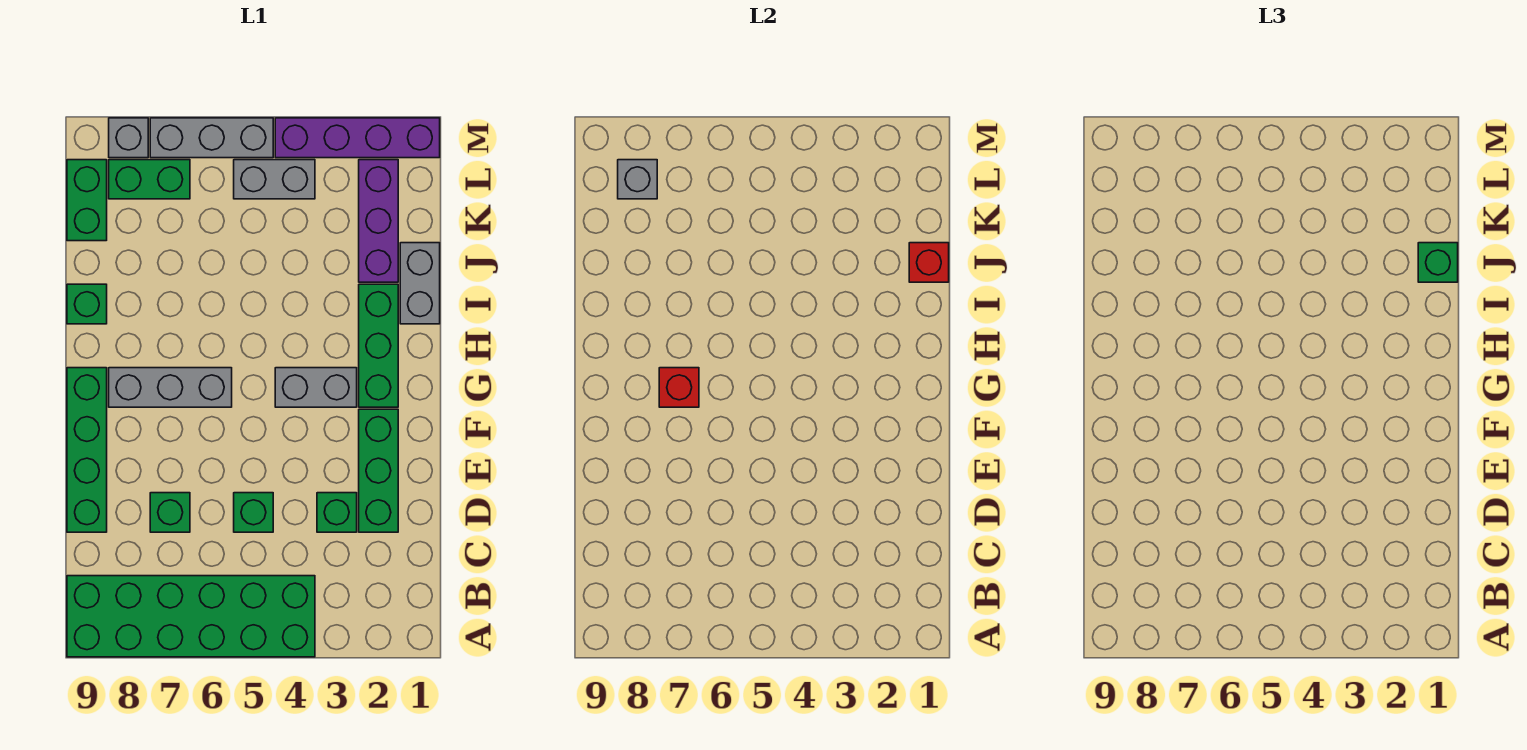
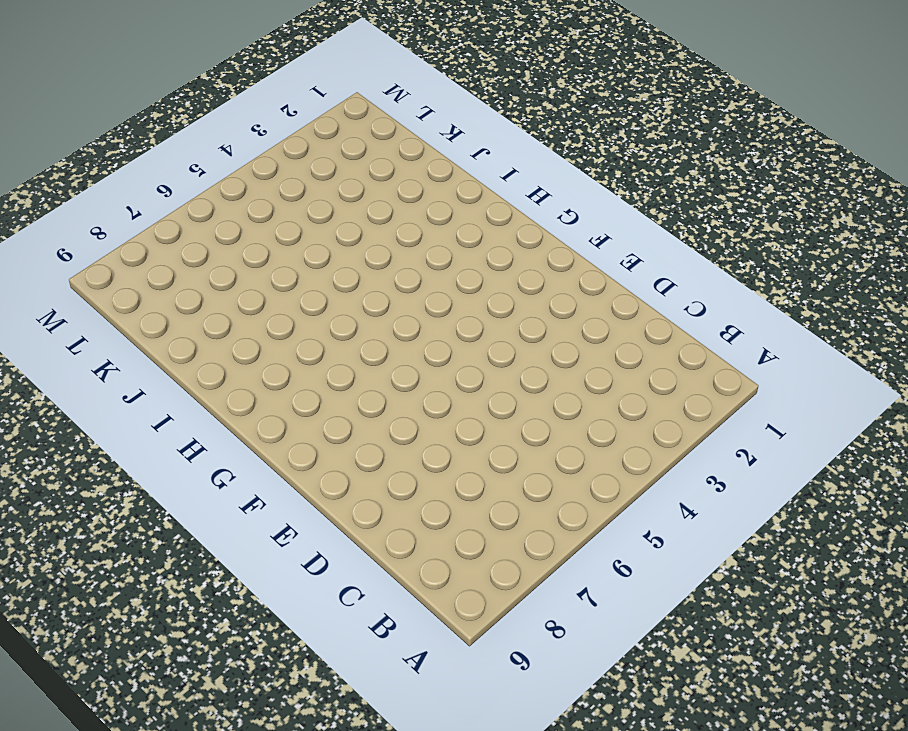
none -> green brick A4:B9 level 1
none -> green brick D2:F2 level 1
none -> green brick D3 level 1

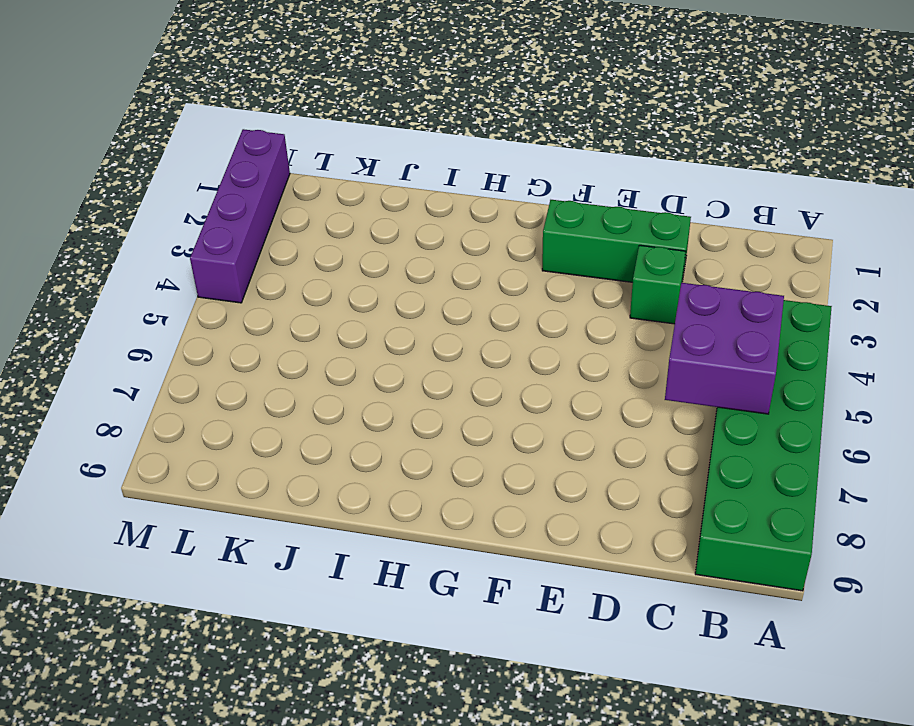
purple brick B5:C6 level 2 -> none
none -> green brick D5 level 1
none -> green brick D7 level 1
none -> green brick D9:G9 level 1

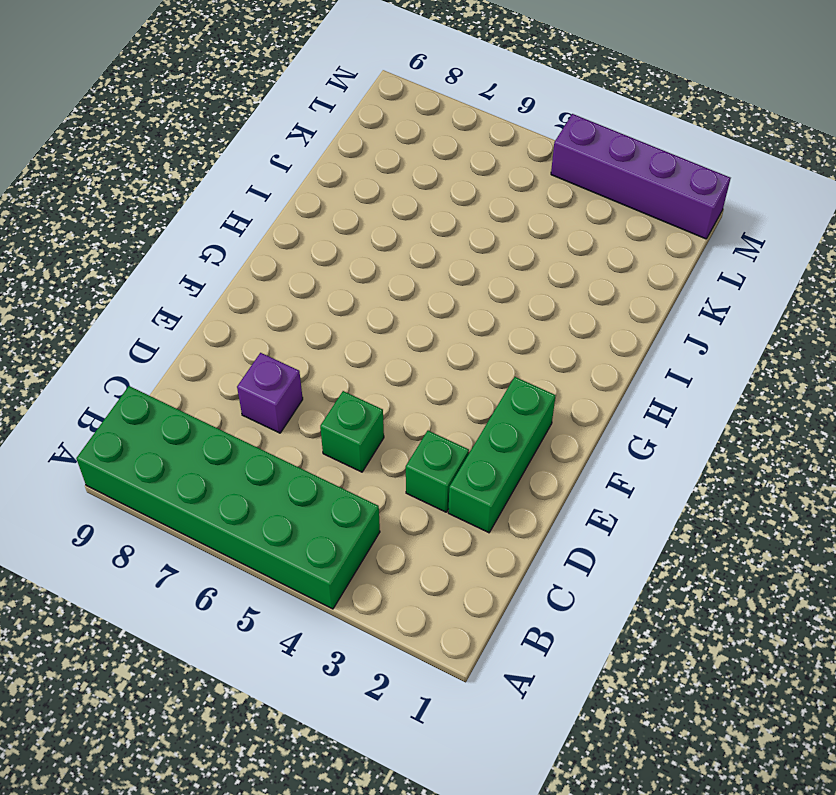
purple brick D7 level 1 -> green brick D7 level 1
none -> green brick D9:G9 level 1
none -> green brick G2:I2 level 1
none -> grey brick G3:G4 level 1

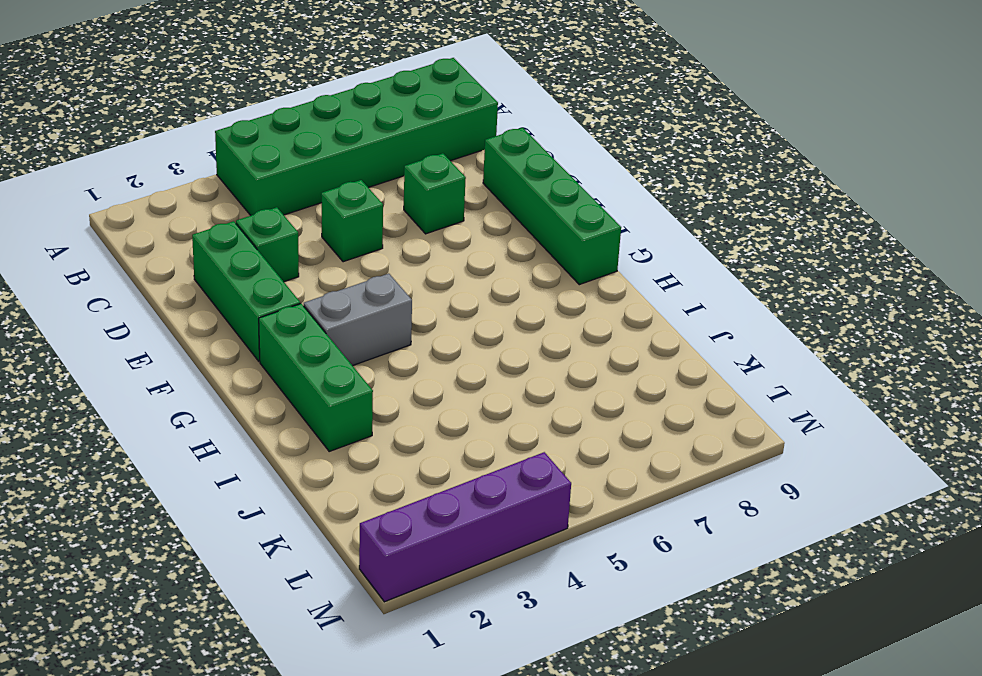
none -> grey brick G6:G8 level 1
none -> grey brick I1:J1 level 1
none -> green brick I9 level 1

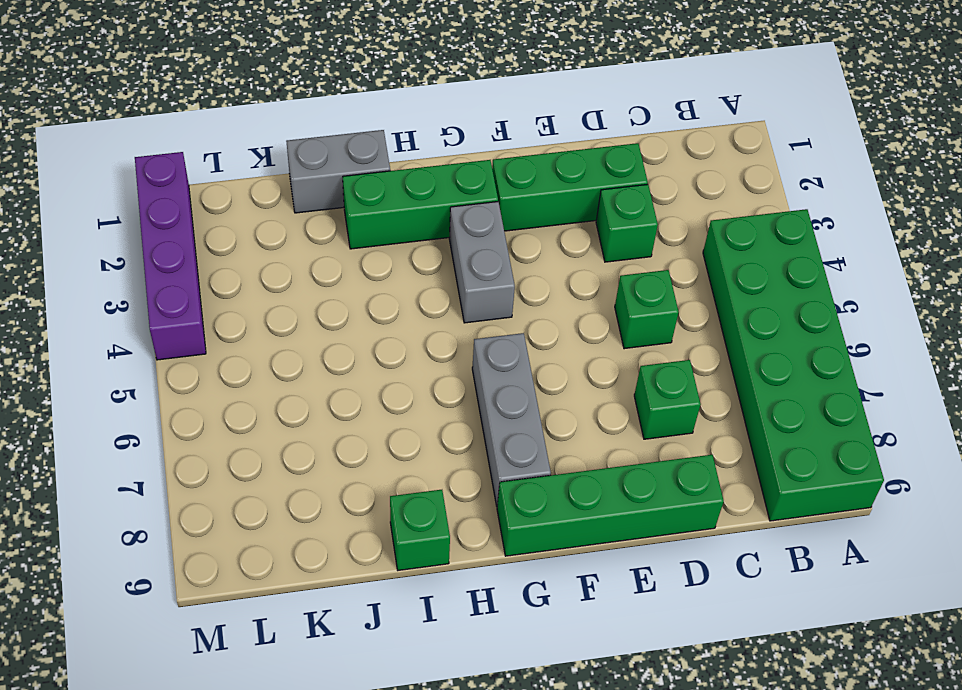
none -> purple brick J2:L2 level 1
none -> green brick K9:L9 level 1
none -> grey brick L4:L5 level 1

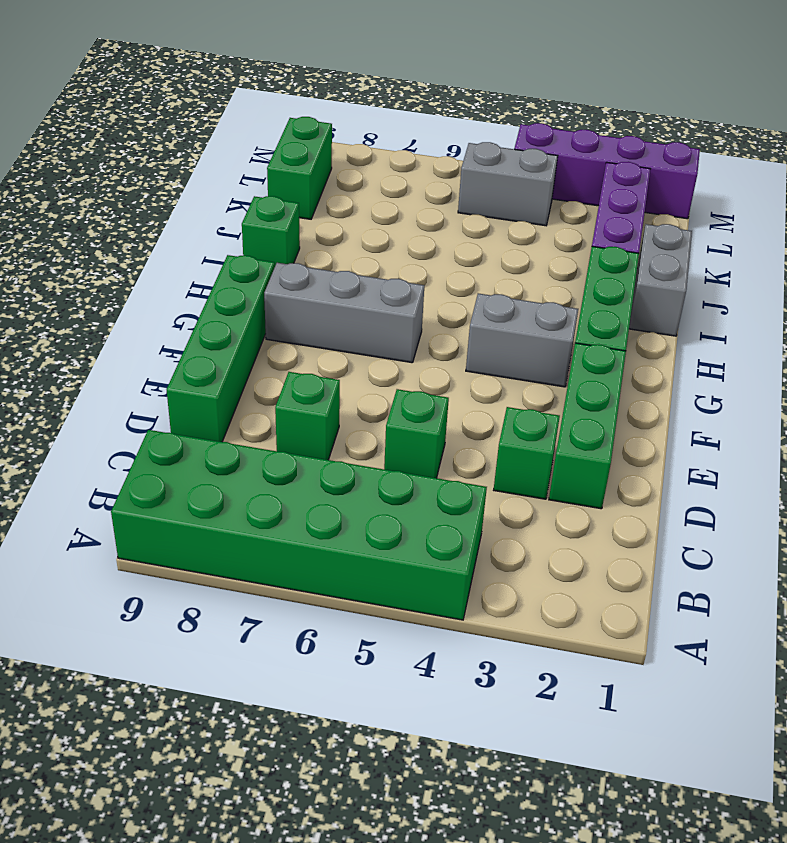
none -> green brick L7:L8 level 1
none -> grey brick M5:M7 level 1
none -> grey brick M8 level 1

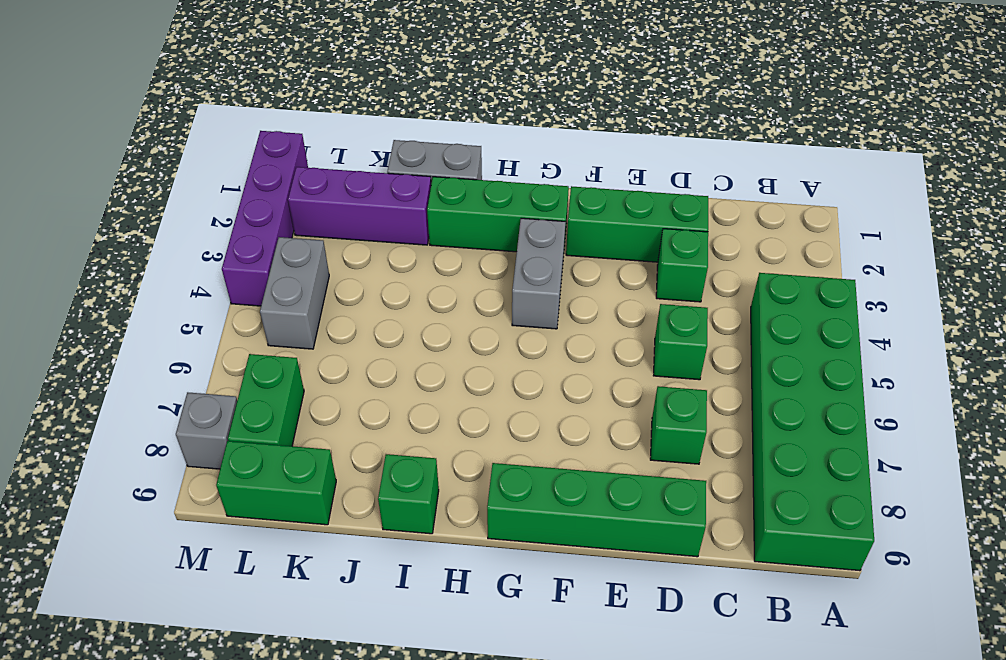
none -> grey brick G6:G8 level 1
none -> grey brick M5:M7 level 1
none -> red brick G7 level 2

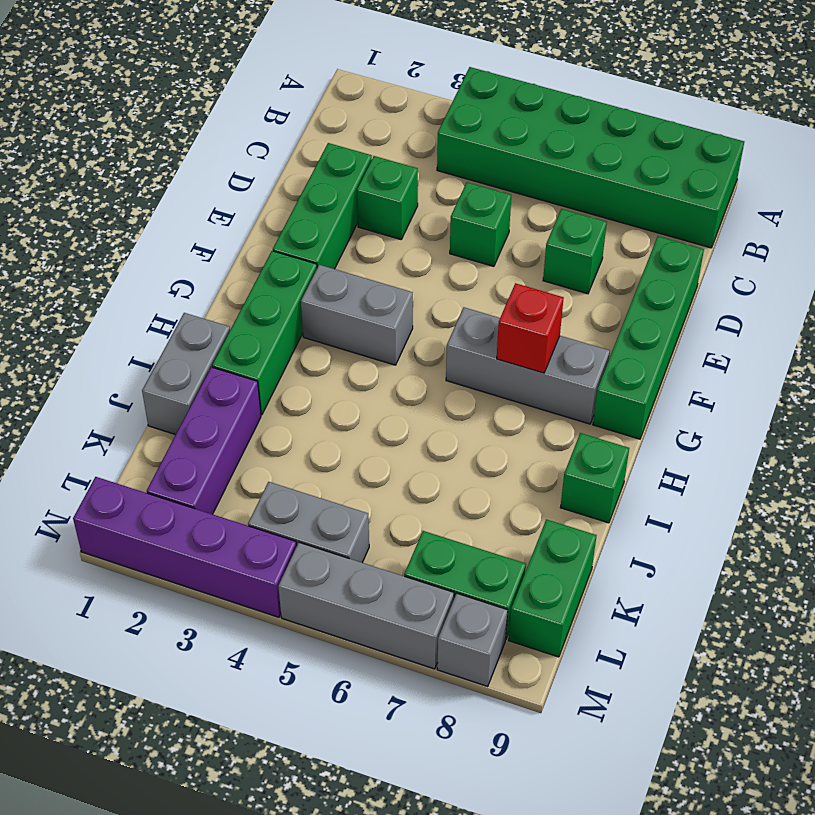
none -> red brick J1 level 2
none -> grey brick L8 level 2
none -> green brick J1 level 3

